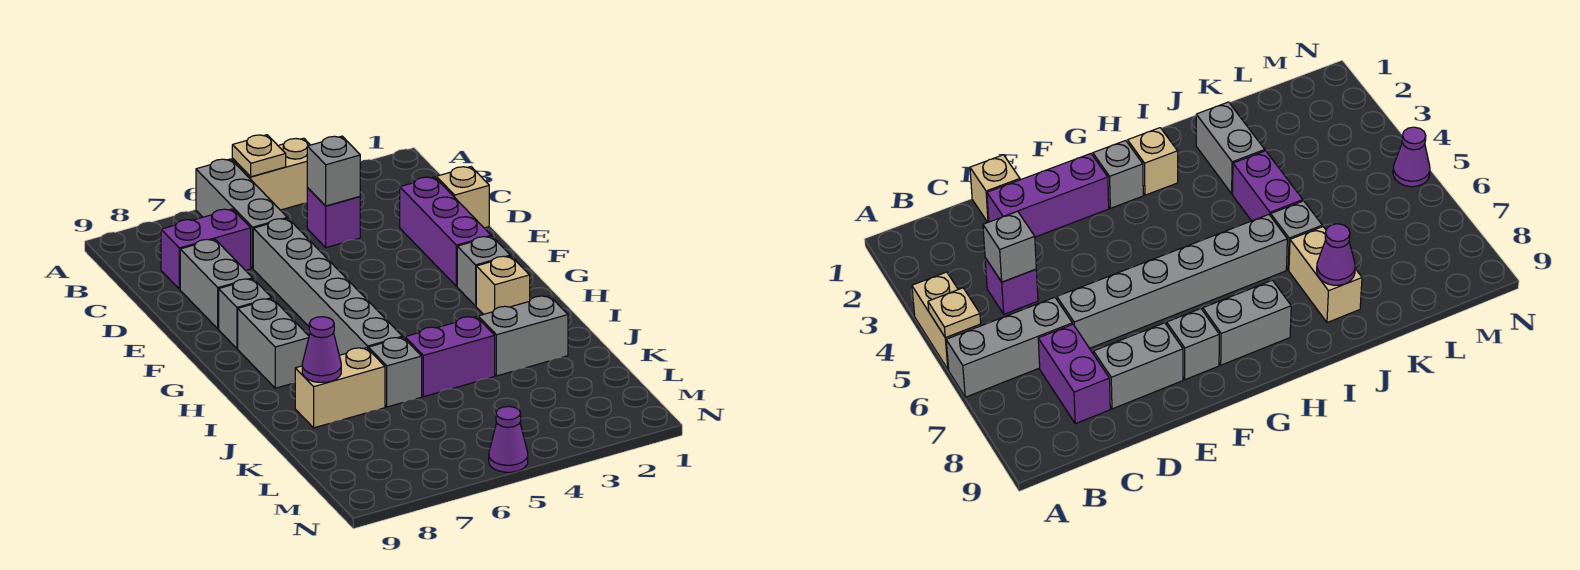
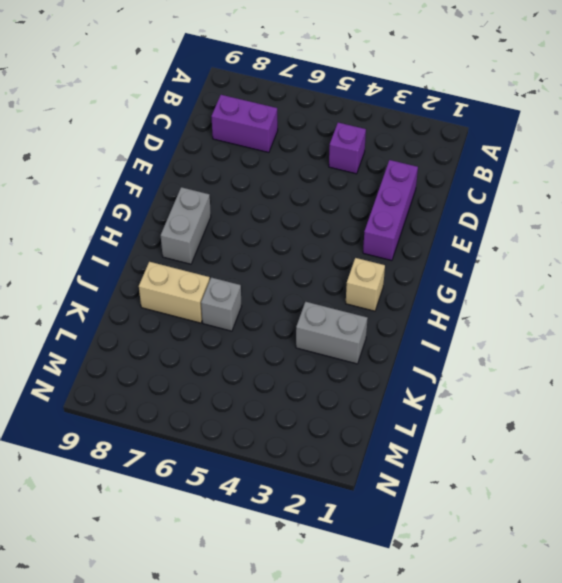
none -> tan brick A4:A5 level 1
none -> grey brick A6:C6 level 1
none -> tan brick D1 level 1

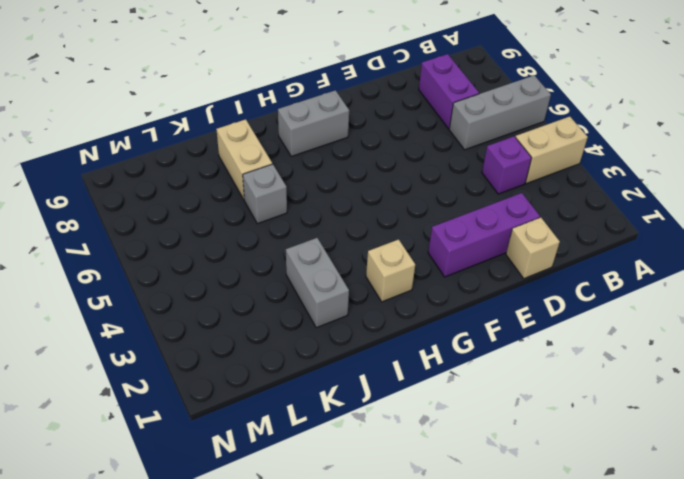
tan brick A4:B4 level 1 -> tan brick A4:A5 level 1
none -> grey brick D6:I6 level 1
none -> grey brick D8:E8 level 1
none -> grey brick F8 level 1

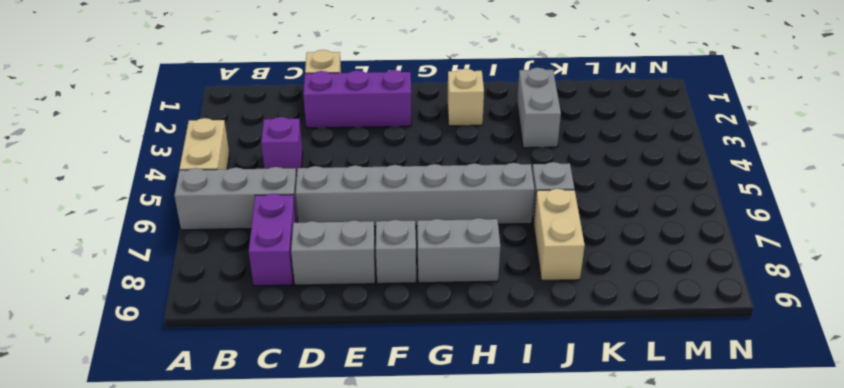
none -> grey brick G2 level 1
none -> purple brick J4:J5 level 1
none -> purple cone N5 level 1

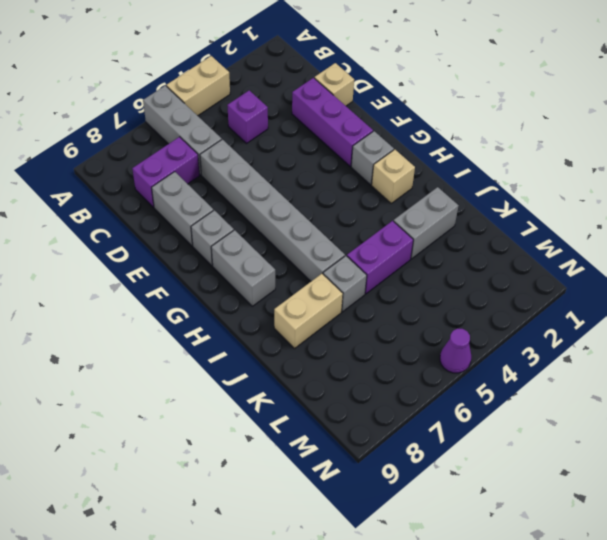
none -> tan plate A5 level 2
none -> grey brick C4 level 2
none -> purple cone J8 level 2

